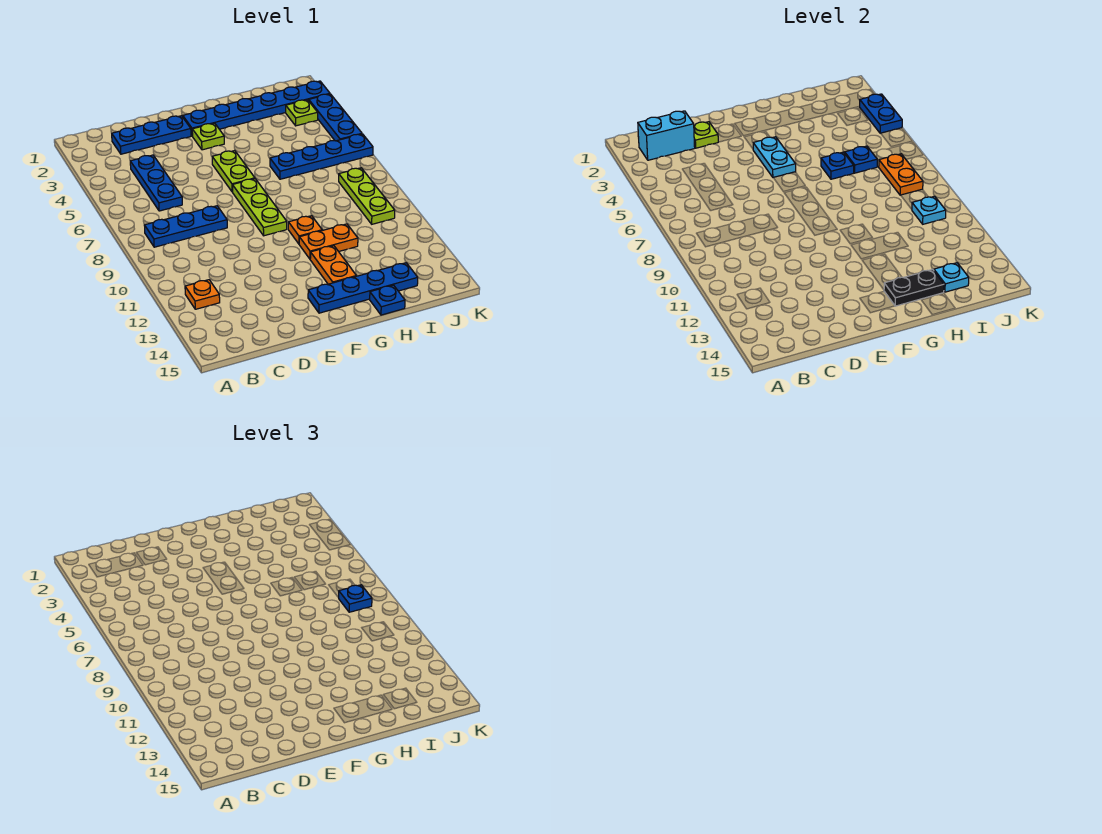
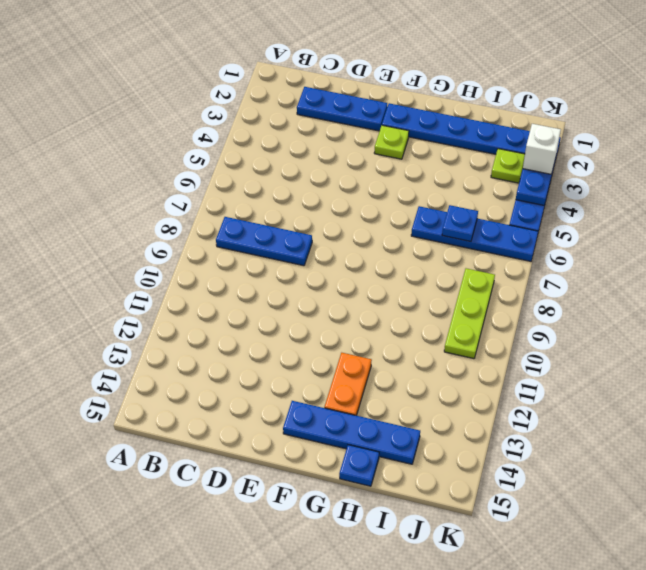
white brick K3 level 3 -> none
none -> orange plate B12 level 1
none -> blue plate C4:C6 level 1
none -> lime plate F5:F6 level 1

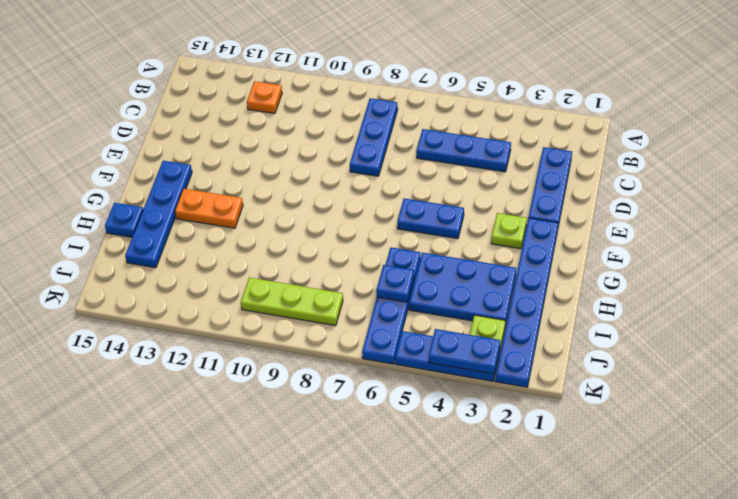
blue plate F5:F6 level 1 -> lime plate F5:F6 level 1
blue plate H3:I5 level 1 -> none
none -> lime plate F7:F9 level 1
none -> orange plate G10 level 1
none -> orange plate G11:H11 level 1

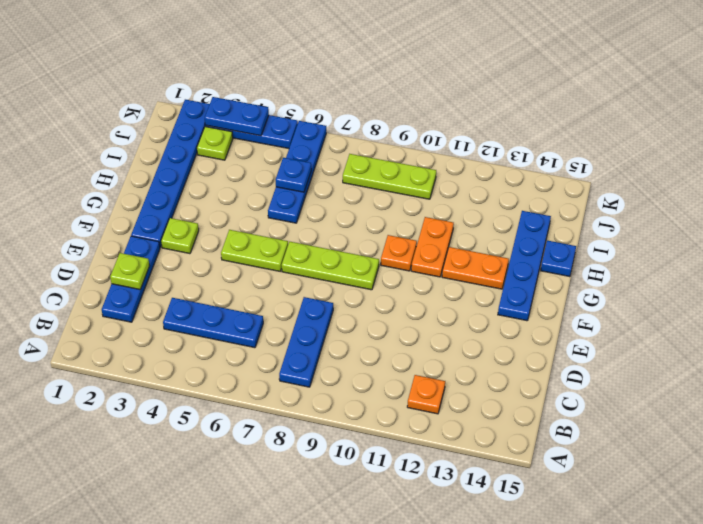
none -> cyan brick B2:C2 level 2
none -> cyan plate F4:F5 level 2
none -> black plate G14:H14 level 2

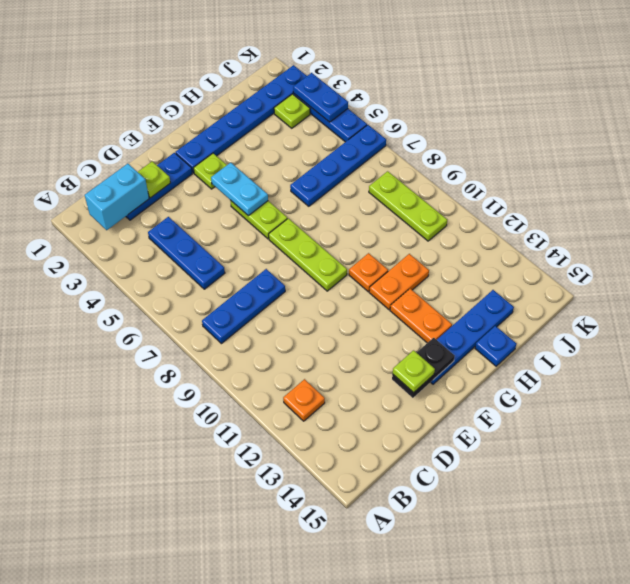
black plate E14:F14 level 2 -> black plate G14:H14 level 2
lime plate E14 level 3 -> none
none -> blue plate H6 level 2
none -> blue plate I6 level 2
none -> cyan plate I14 level 2

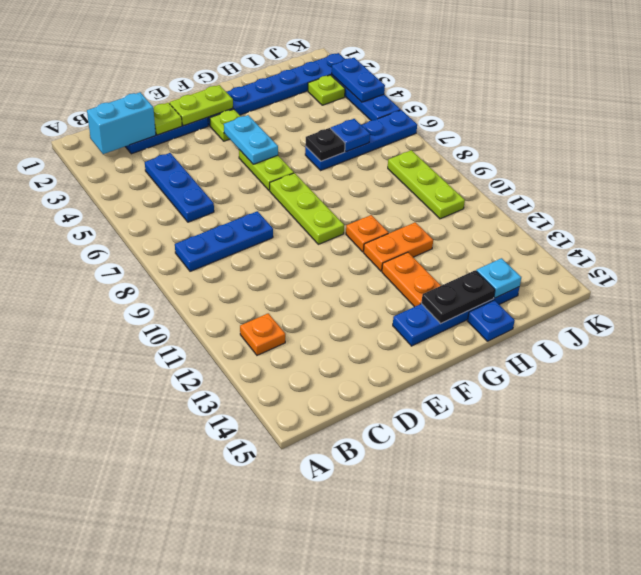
lime plate E2:F2 level 2 -> none
black plate H6 level 2 -> blue plate H6 level 2
none -> orange plate J7:J8 level 2
none -> cyan plate J10 level 2
none -> blue plate J8 level 3

